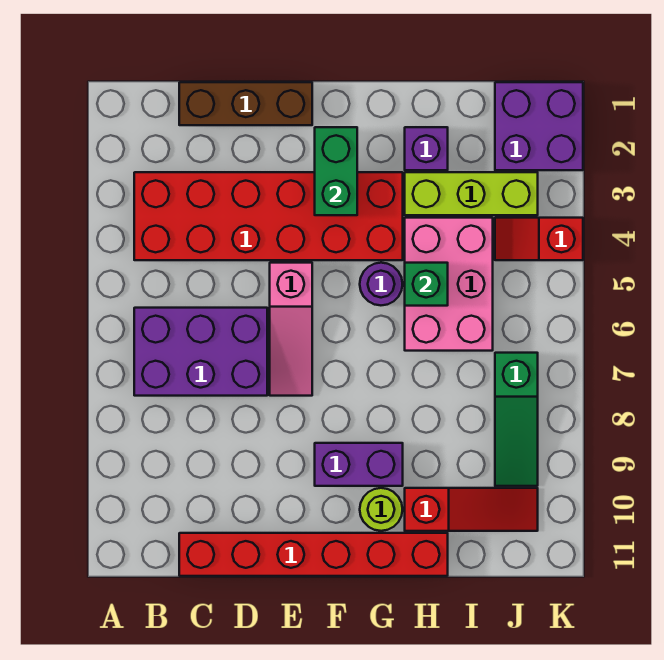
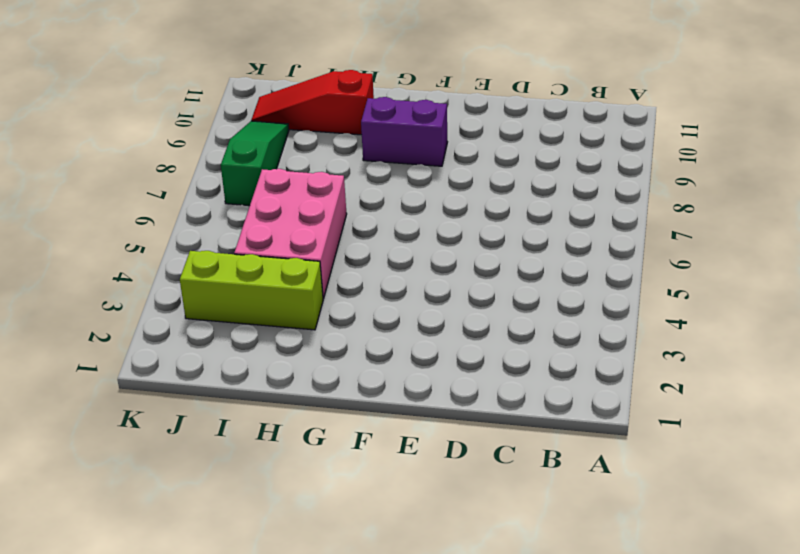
none -> red brick B3:G4 level 1
none -> purple brick B6:D7 level 1
none -> brown brick C1:E1 level 1

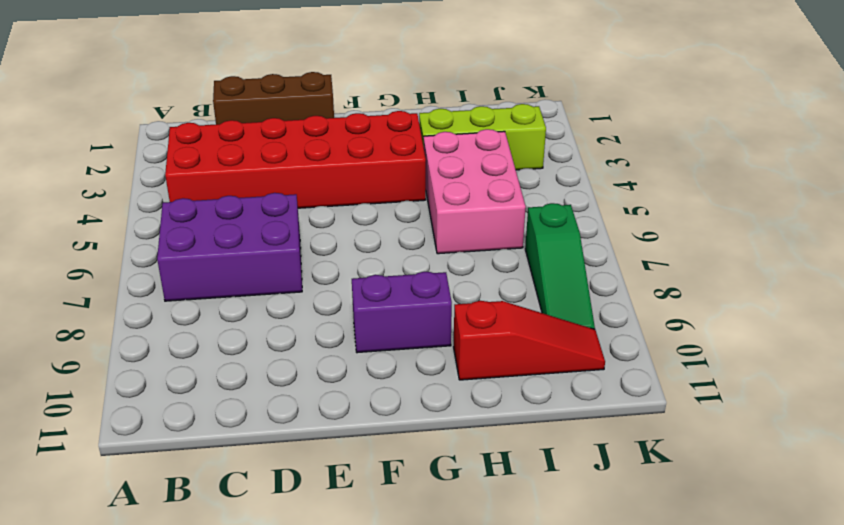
none -> red brick C11:H11 level 1
none -> pink slope E5:E7 level 1 top 5
none -> purple round brick G5 level 1

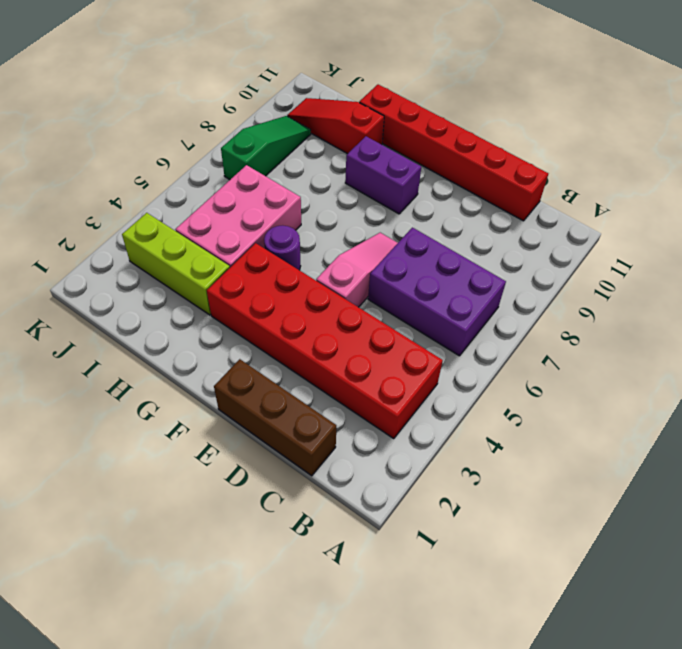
none -> lime round brick G10 level 1
none -> purple brick H2 level 1
none -> purple brick J1:K2 level 1

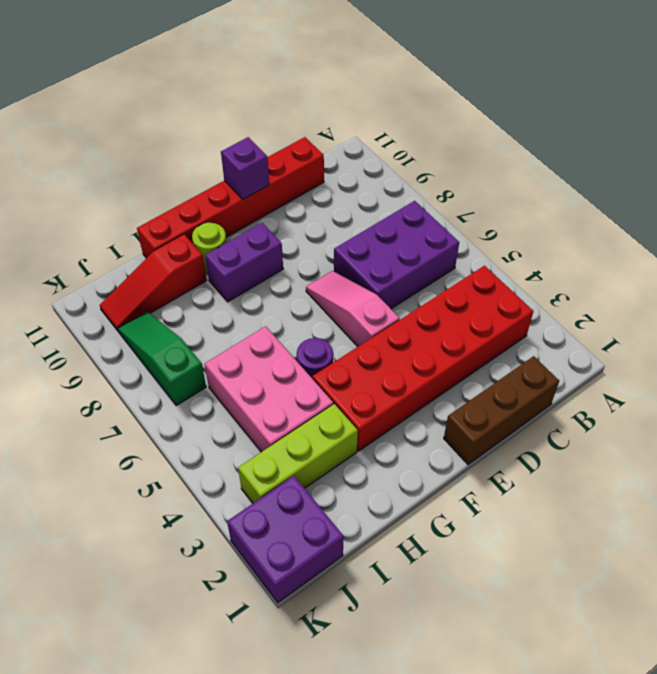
purple brick E11 level 2 -> purple brick H2 level 1
none -> red slope J4:K4 level 1 top K
none -> green brick F2:F3 level 2
none -> green brick H5 level 2

